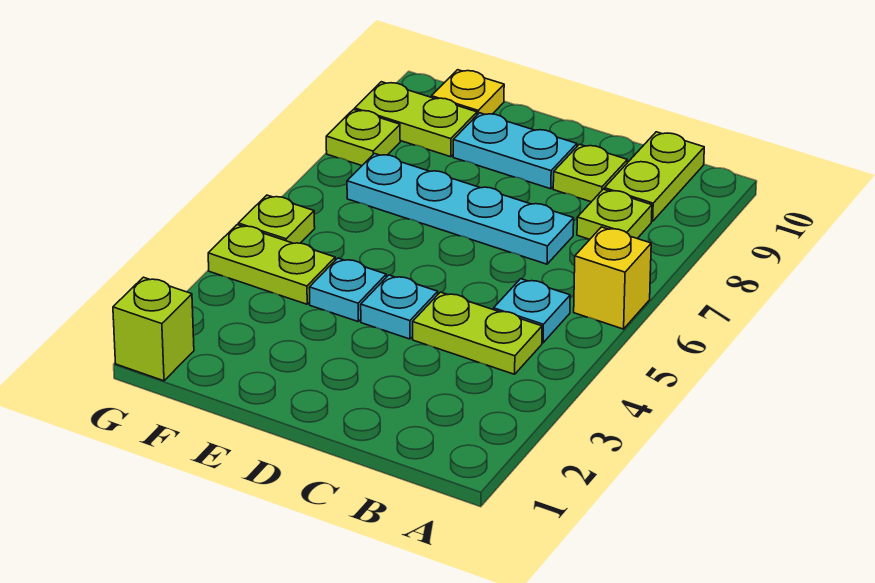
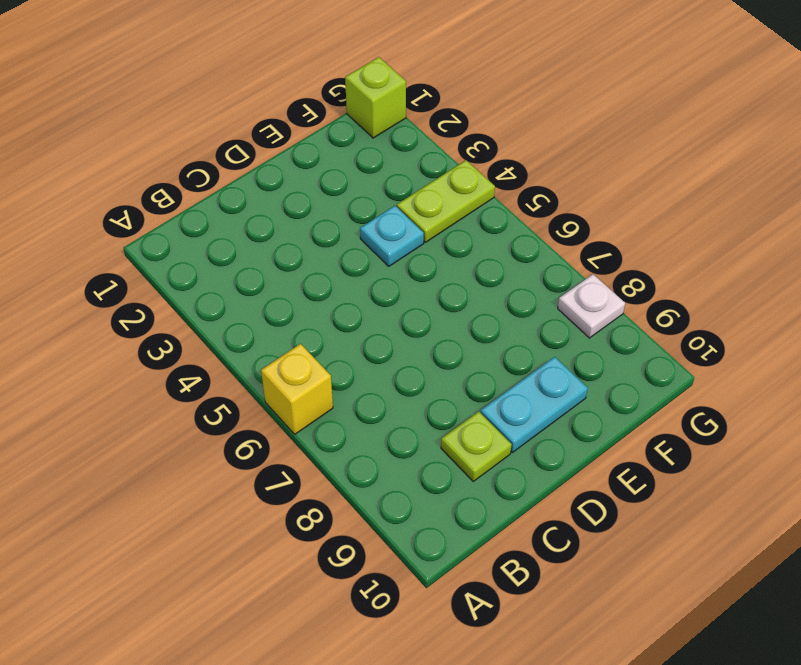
white plate G8 level 1 -> lime plate G8 level 1
none -> lime plate B4:C4 level 1
none -> cyan plate B5 level 1
none -> lime plate B8 level 1

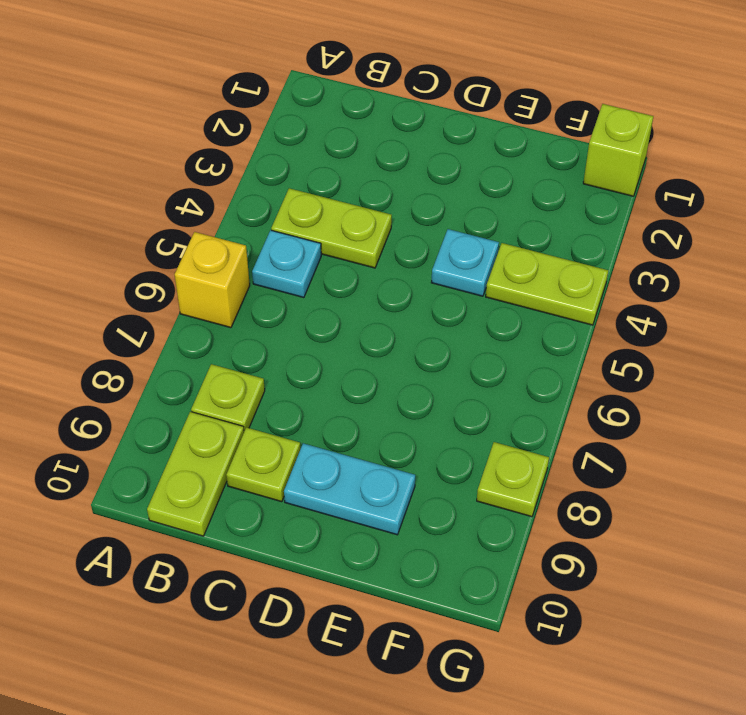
none -> cyan plate C7:F7 level 1
none -> cyan plate D4 level 1
none -> lime plate F9:G9 level 1

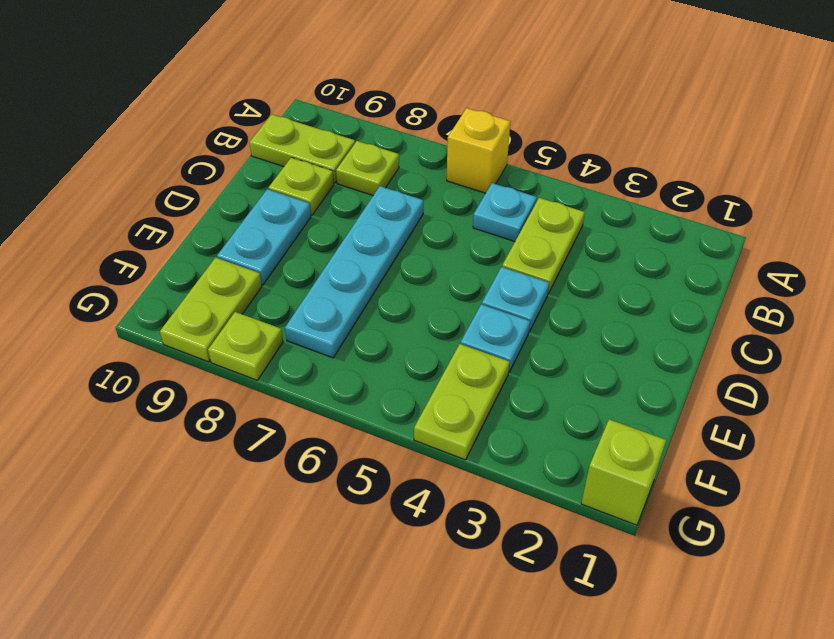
none -> yellow plate F10 level 1
none -> lime plate G5 level 1

